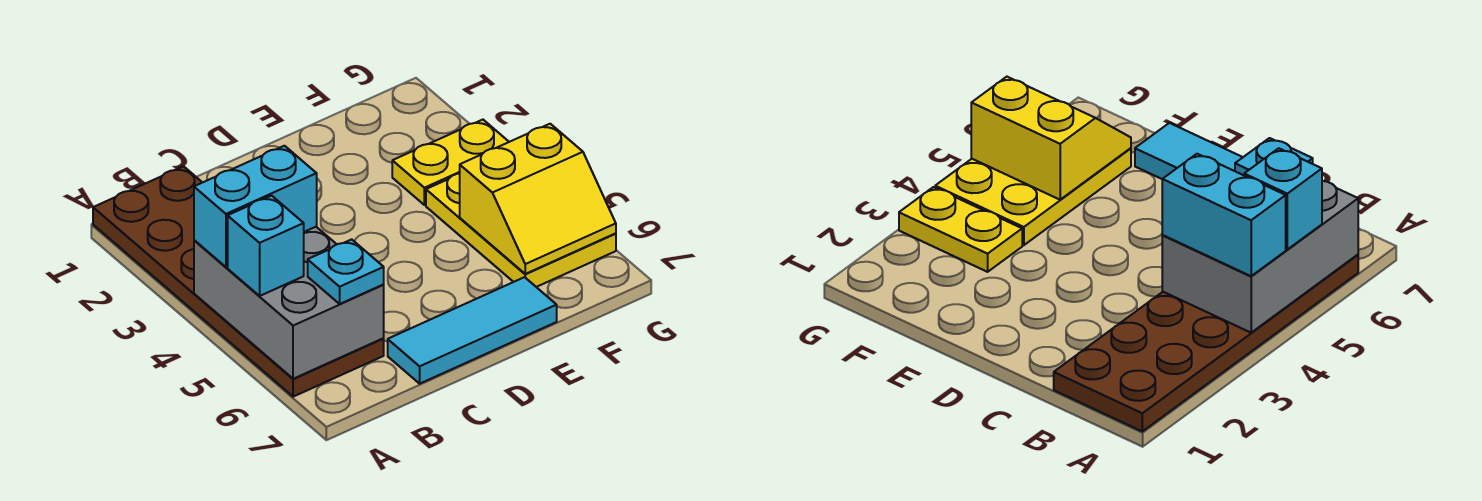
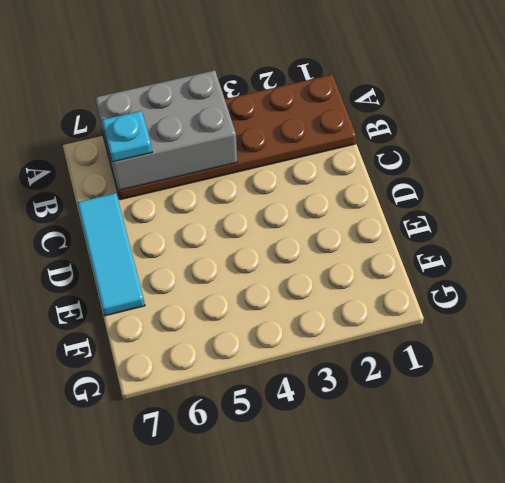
none -> yellow plate F3:G3 level 1
none -> yellow plate F4:G6 level 1

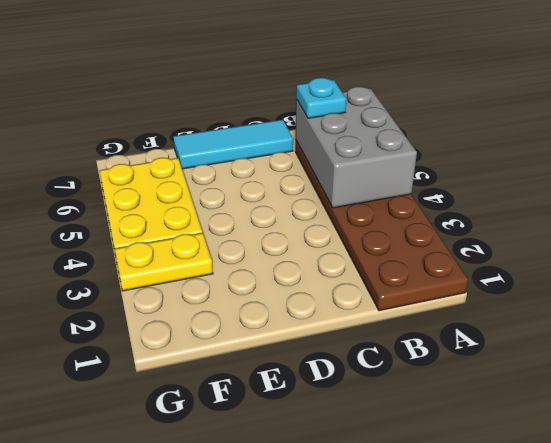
none -> yellow slope F5:G6 level 2 top 5
none -> cyan brick A4:B4 level 3

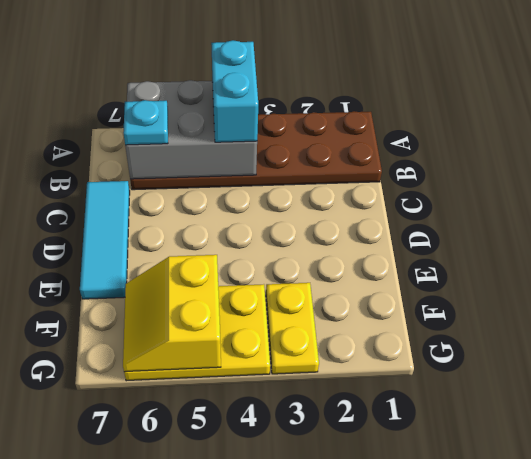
none -> cyan brick A5 level 3

